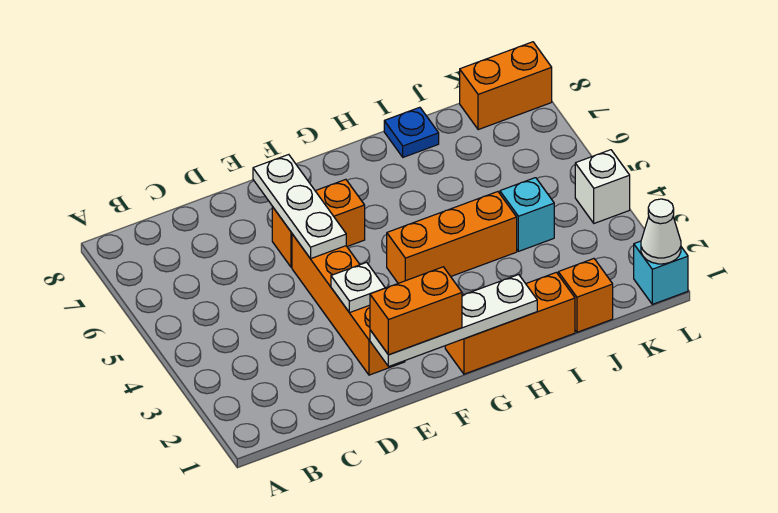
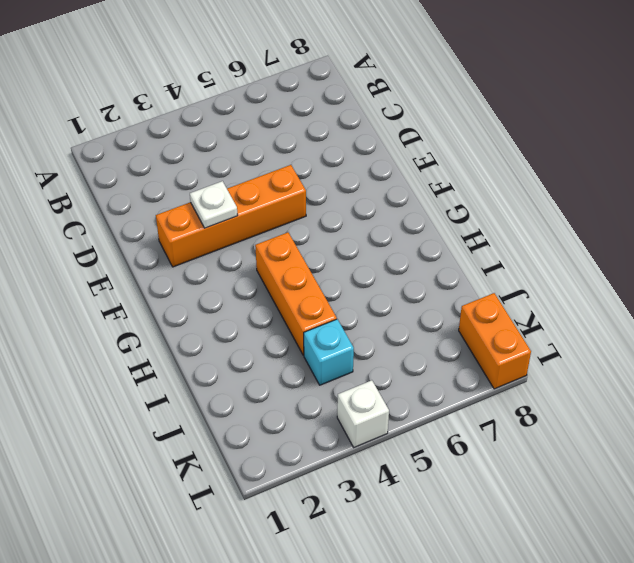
none -> orange brick E6:F6 level 1
none -> orange brick G1:I1 level 1
none -> blue plate I8 level 1

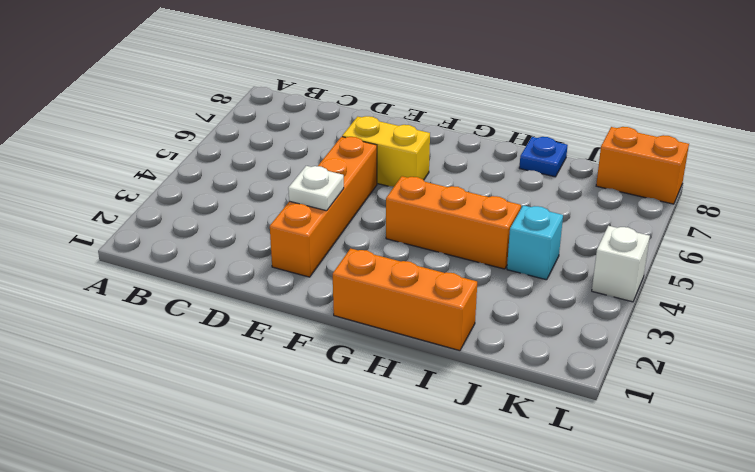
yellow brick E6:F6 level 1 -> orange brick E6:F6 level 1
none -> orange brick J1 level 1
none -> cyan brick L1 level 1
none -> white plate E1:H1 level 2

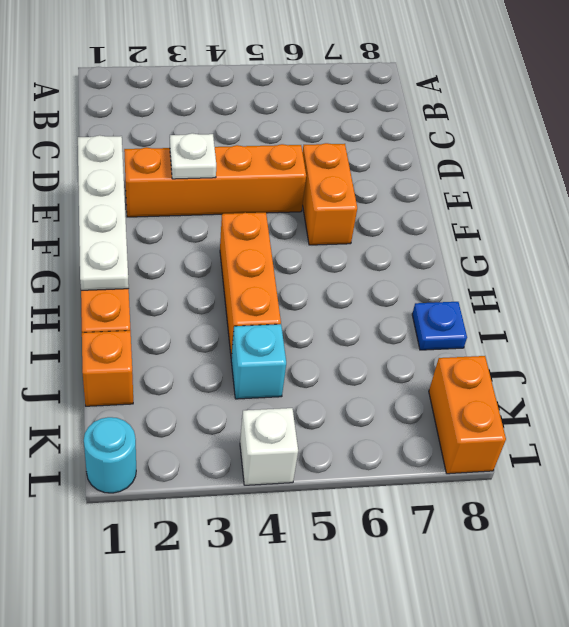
cyan round brick L1 level 1 -> cyan brick L1 level 1
none -> white plate E5:E7 level 2
none -> white cone L1 level 2
none -> orange brick E1:F1 level 3

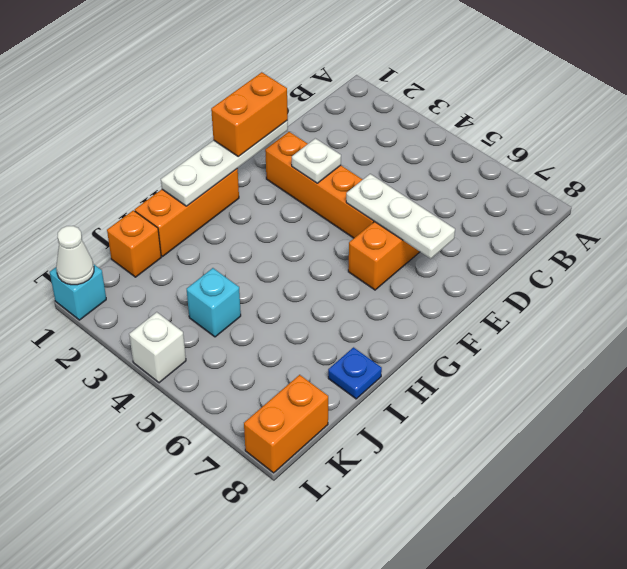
none -> orange brick G4:I4 level 1

